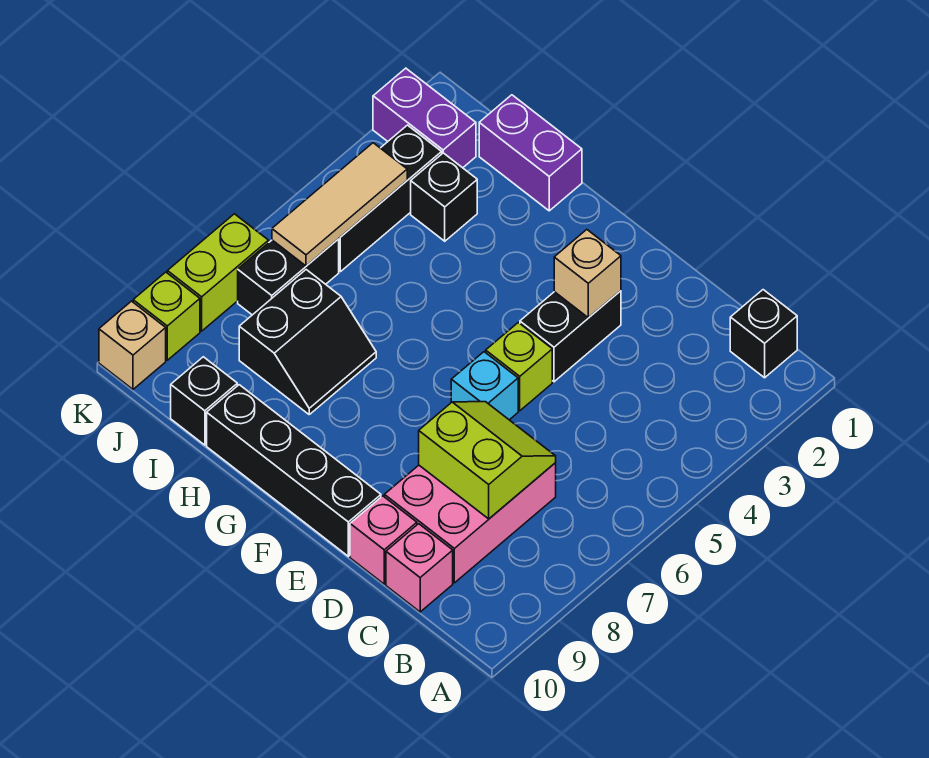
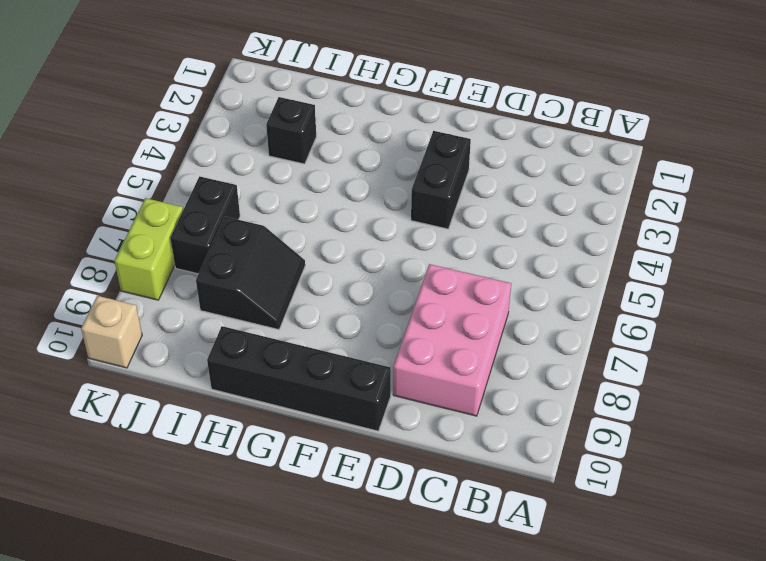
none -> black brick B1 level 1
none -> pink brick C10 level 1
none -> pink brick D10 level 1

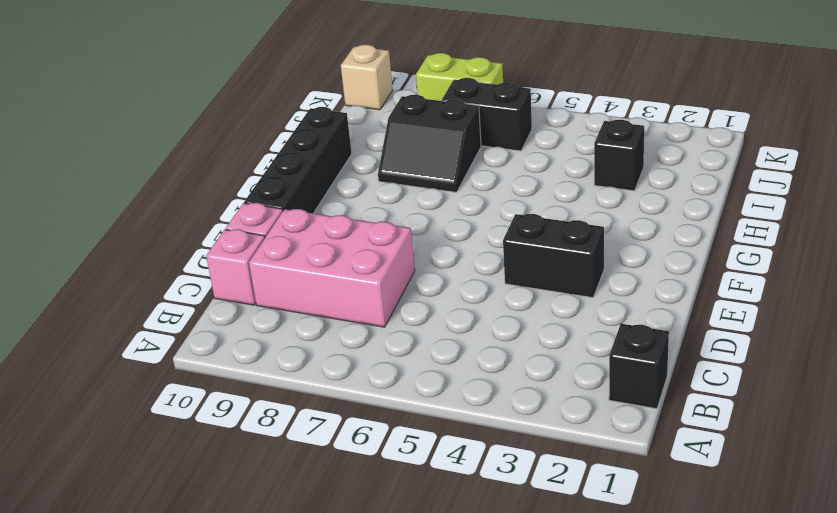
none -> lime brick E5 level 1
none -> cyan brick E6 level 1
none -> purple brick H1:I1 level 1

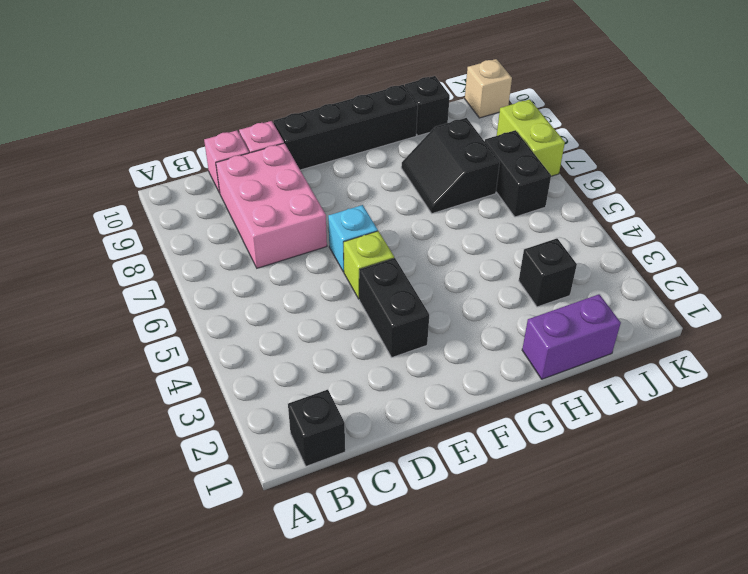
none -> purple brick J2:K2 level 1
none -> black brick J3:J5 level 1
none -> lime brick K9 level 1

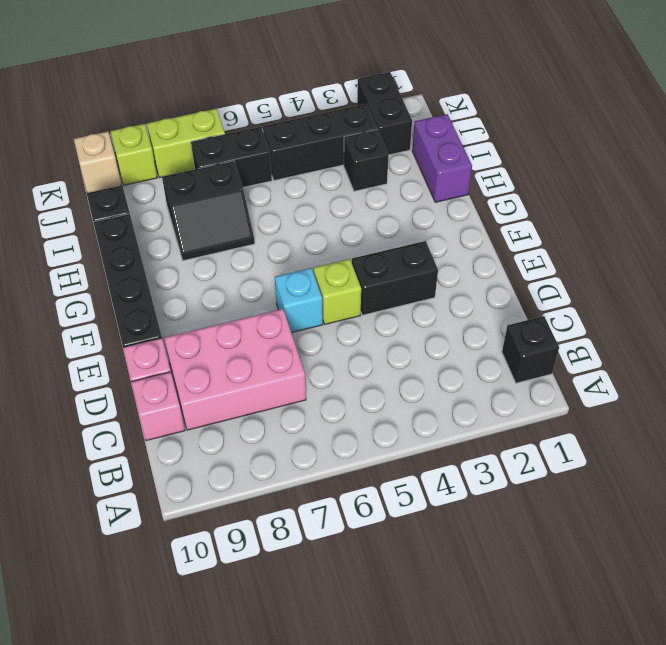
black brick J2:K2 level 1 -> purple brick J2:K2 level 1
none -> lime slope C7:D8 level 2 top 8
none -> tan brick E3 level 2
none -> tan tile J4:J6 level 2

